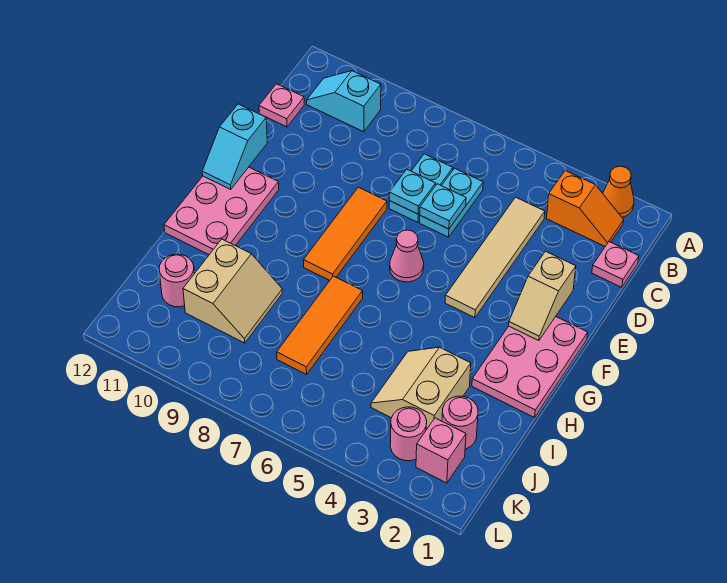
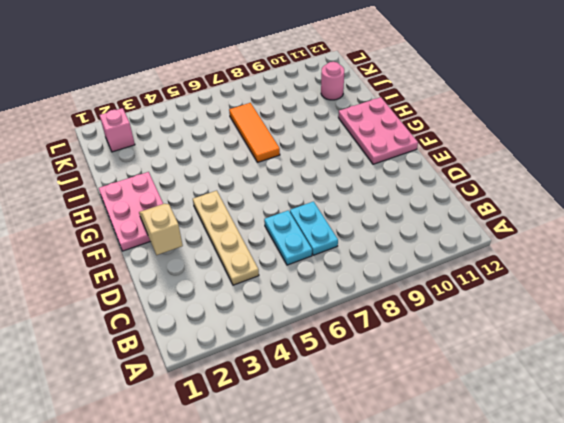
tan plate C4:F4 level 1 -> tan tile C4:F4 level 1
none -> orange cone A2 level 1
none -> orange slope B2:B3 level 1 top 3
none -> cyan slope B10:B11 level 1 top 10

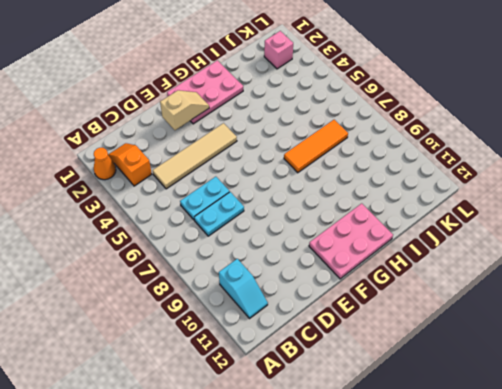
none -> pink plate C1 level 1
none -> pink plate C12 level 1
none -> orange tile E8:G8 level 1

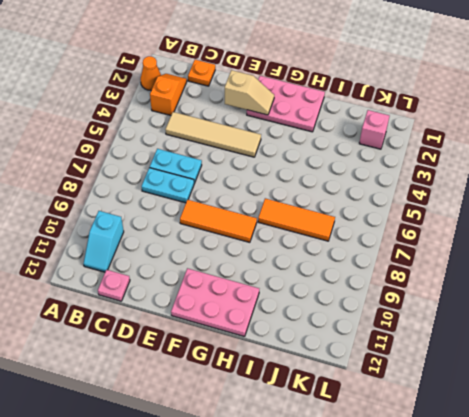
orange plate C1 level 1 -> pink plate C1 level 1
none -> pink cone F6 level 1
none -> tan slope I3:J4 level 1 top 3
none -> tan slope I9:J10 level 1 top 10

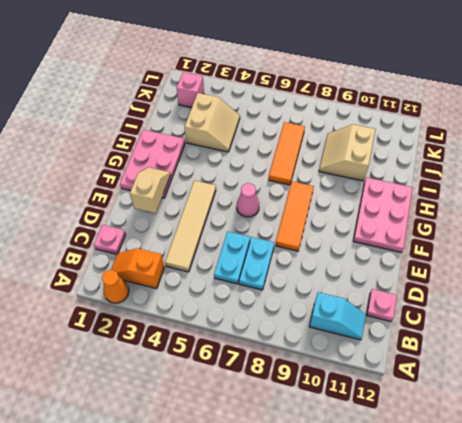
none -> pink round brick J2 level 1
none -> pink round brick J11 level 1
none -> pink round brick K3 level 1

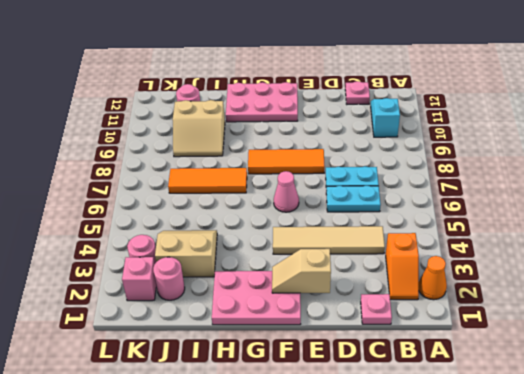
none -> cyan plate D6 level 2
none -> cyan plate D7 level 2
none -> cyan slope E12:F12 level 2 top E

